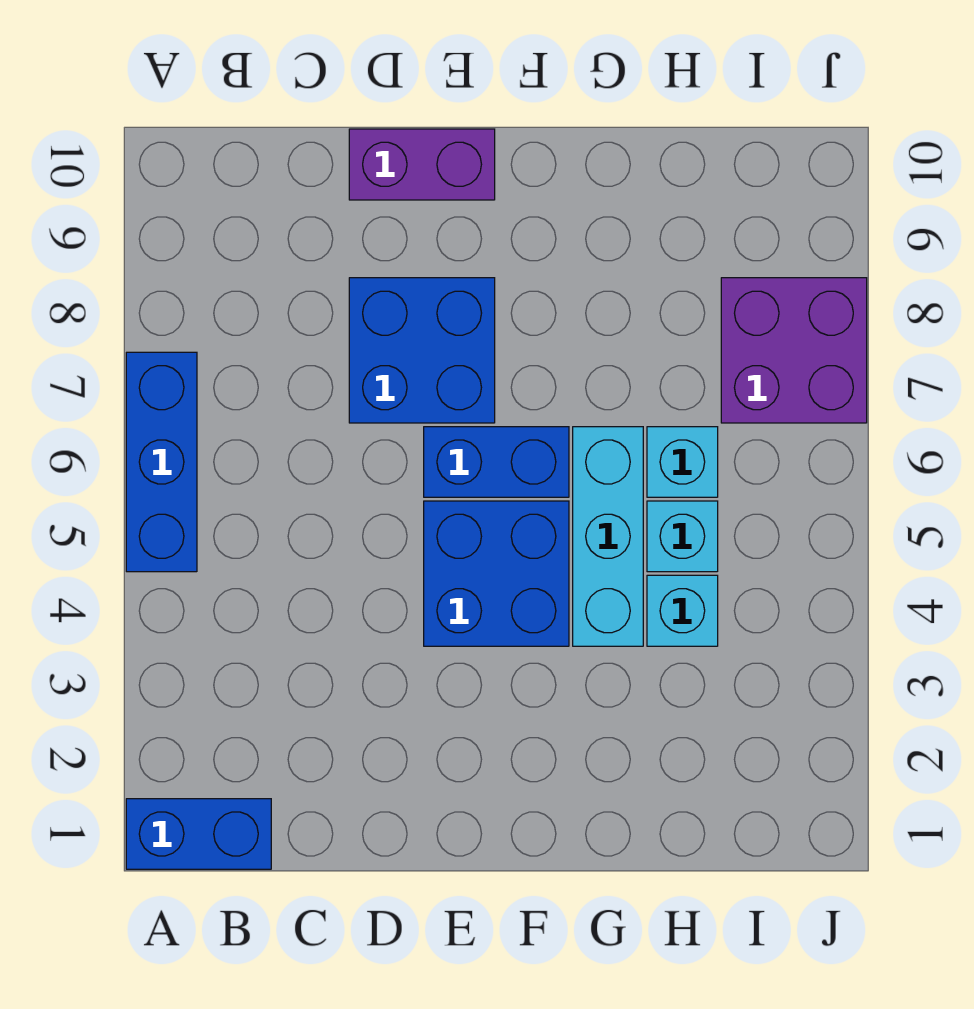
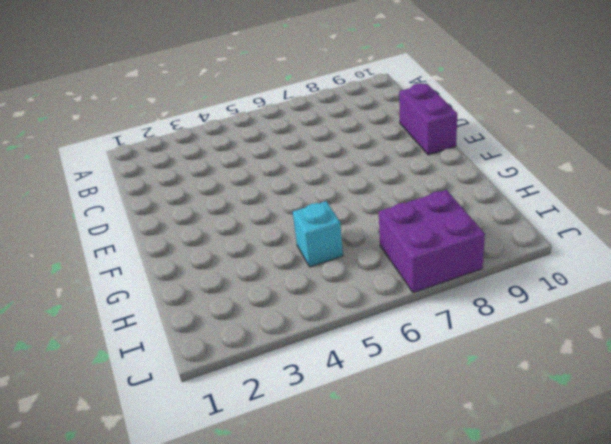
none -> blue brick A1:B1 level 1
none -> blue brick A5:A7 level 1

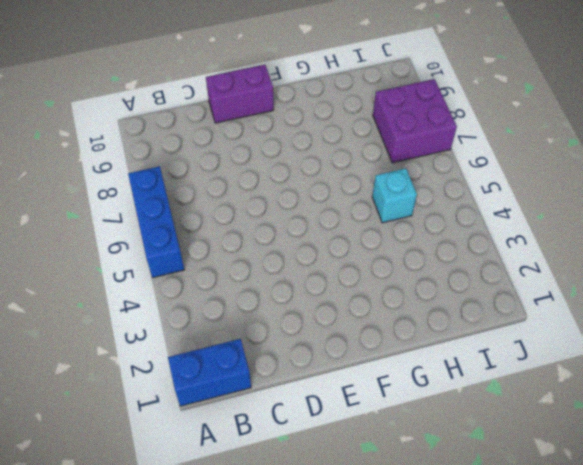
none -> blue brick D7:E8 level 1
none -> blue brick E4:F5 level 1

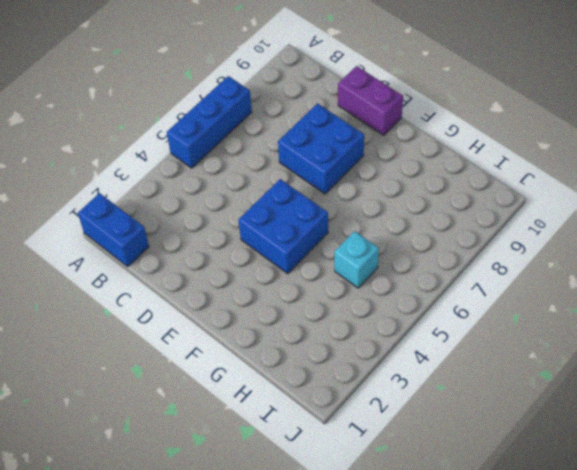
none -> blue brick E6:F6 level 1
none -> cyan brick G4:G6 level 1

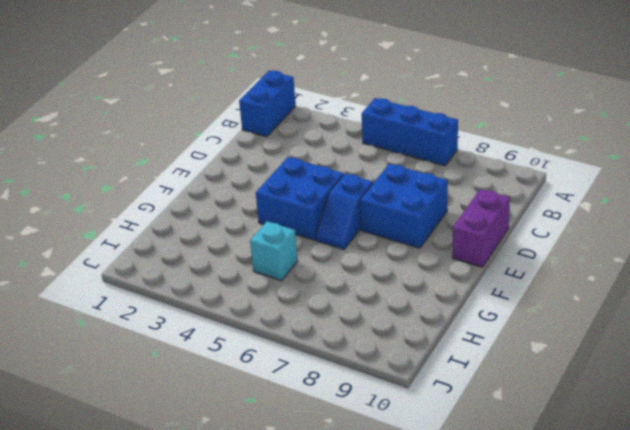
blue slope E6:F6 level 1 top E -> blue brick E6:F6 level 1
none -> cyan brick G4:G6 level 1
none -> cyan brick H4 level 1

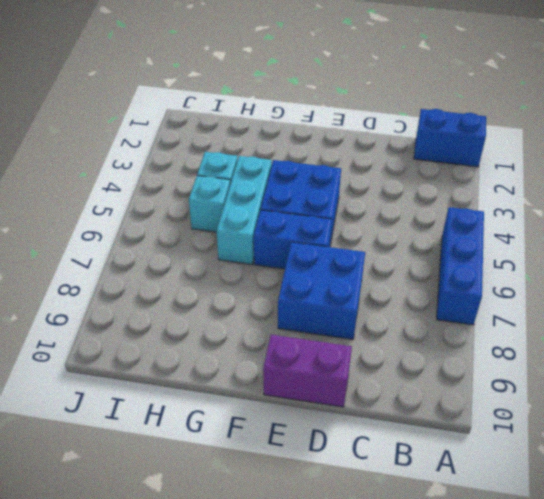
none -> cyan brick H6 level 1
none -> purple brick I7:J8 level 1

